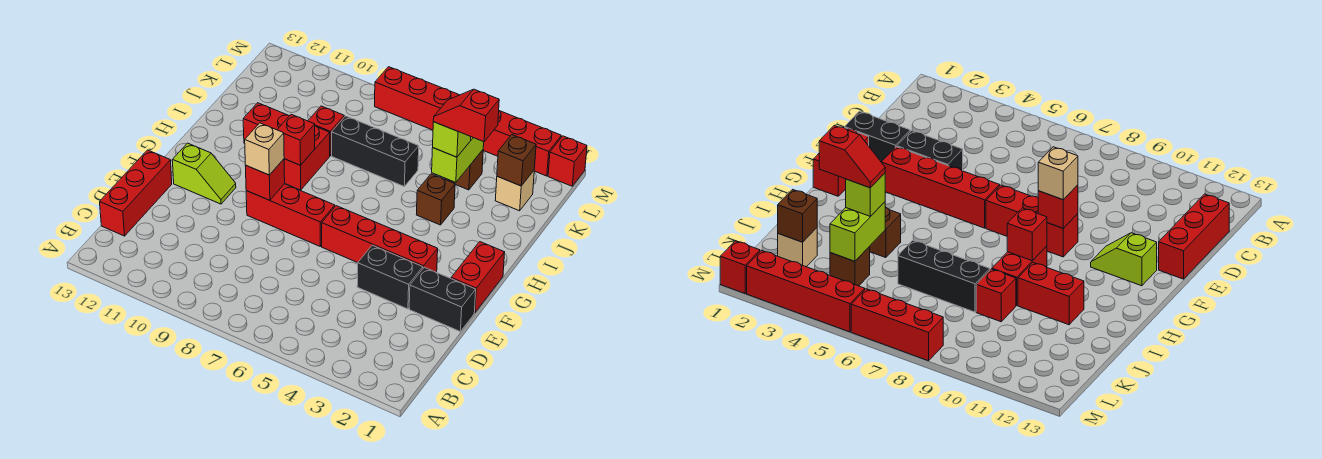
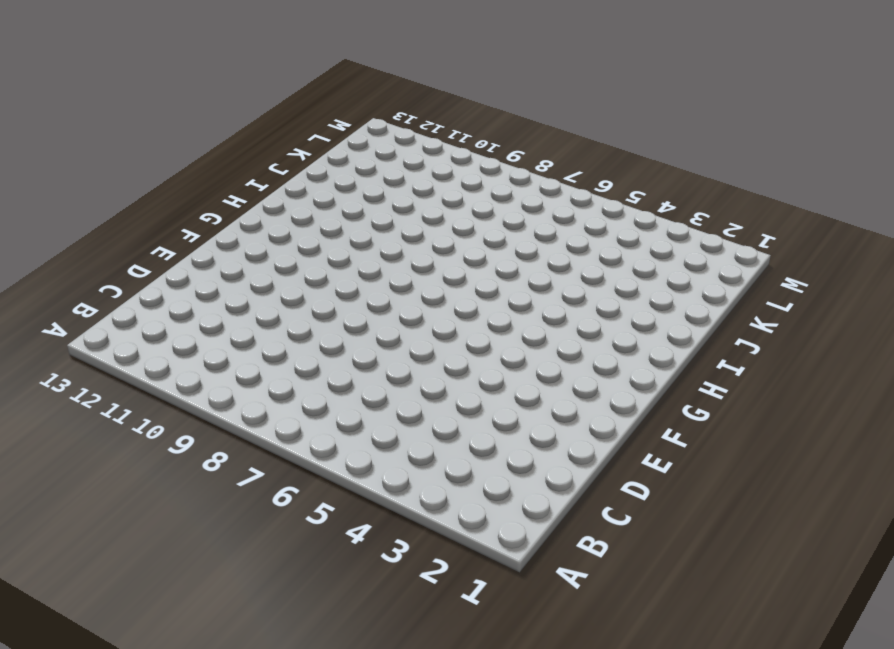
none -> red brick C13:E13 level 1
none -> black brick E1:E2 level 1
none -> black brick E3:E4 level 1

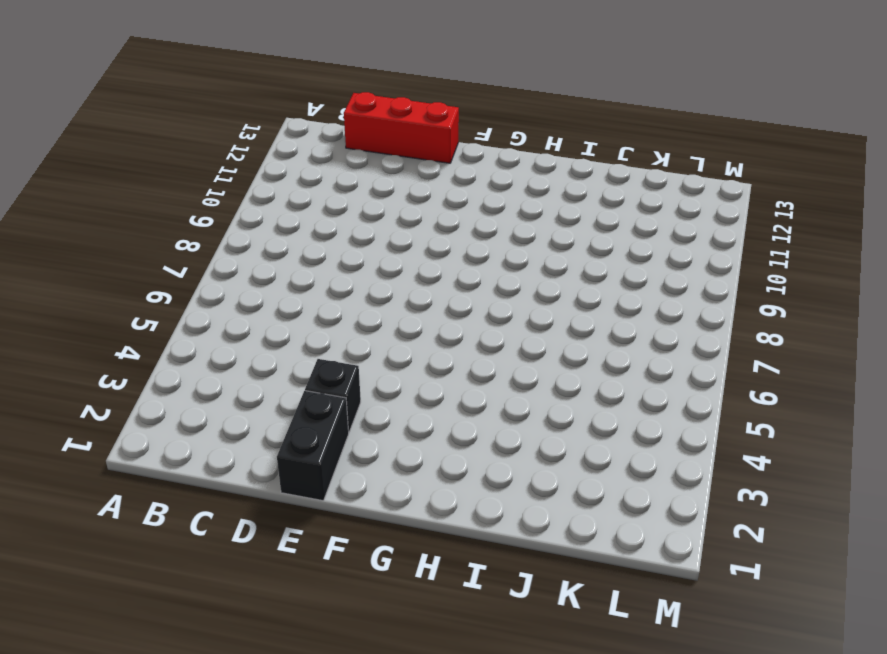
black brick E3 level 1 -> black brick E3:E4 level 1
none -> red brick F1:G1 level 1
none -> red brick F3:F6 level 1
none -> red brick F7:F9 level 1

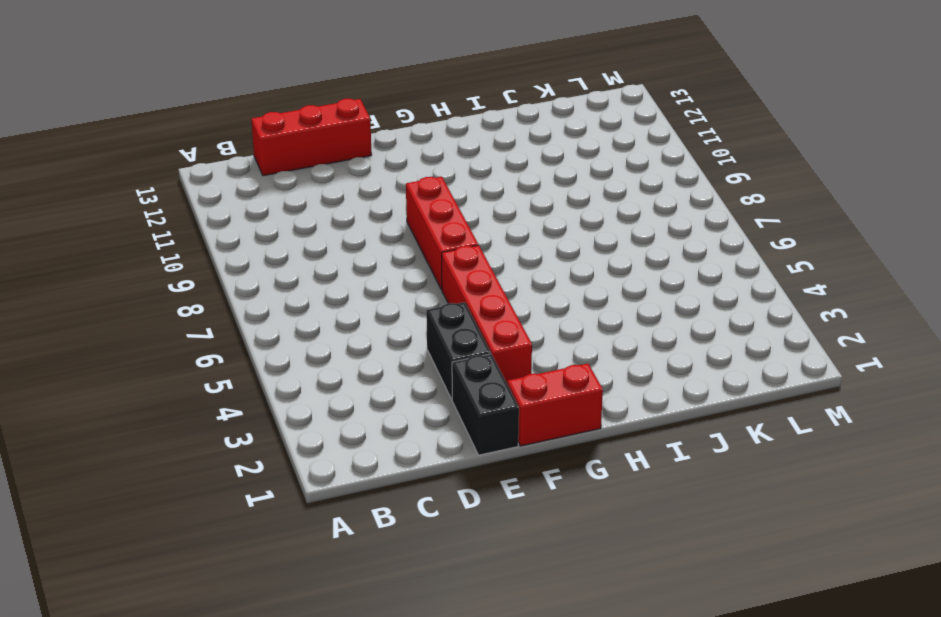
none -> lime slope F11:F12 level 1 top 12
none -> red brick H9:I9 level 1
none -> brown brick I4 level 1

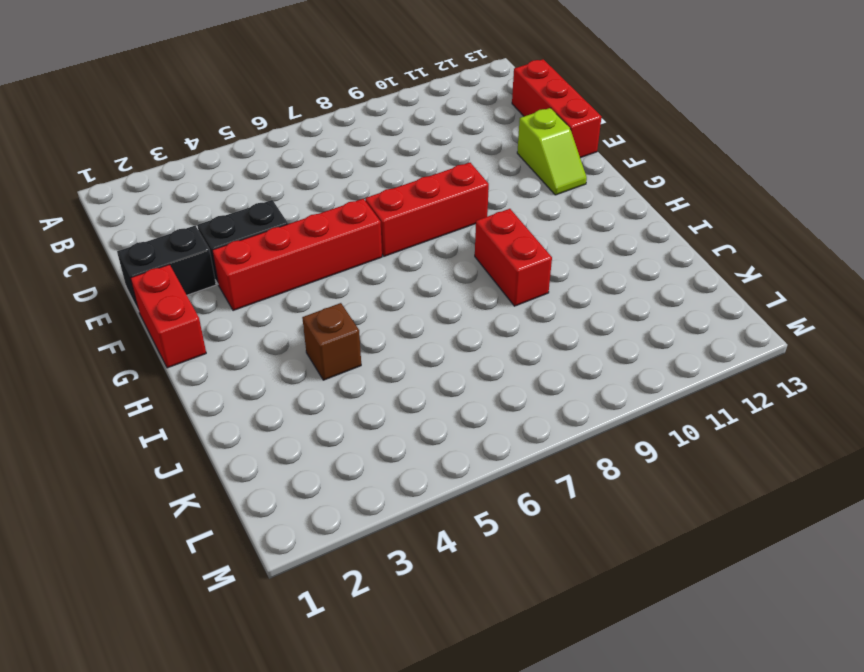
lime slope E12:F12 level 1 top E -> lime slope F11:F12 level 1 top 12
none -> red brick I10:I11 level 1
none -> black brick J6:J8 level 1
none -> red brick J9 level 1

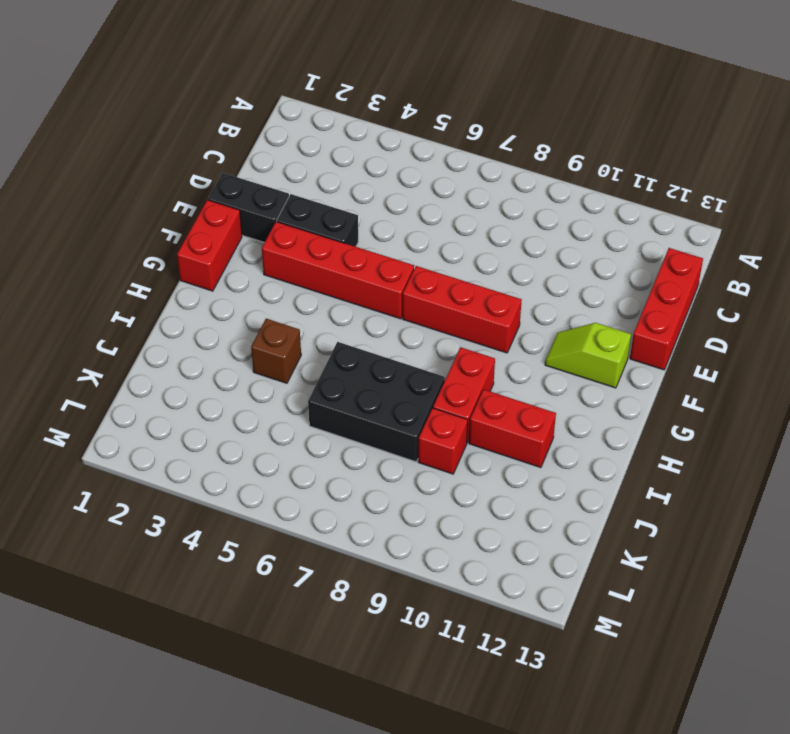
black brick I6:J8 level 1 -> black brick J6:J8 level 1
none -> tan brick K2 level 1
none -> brown brick K4 level 1
none -> red brick M1 level 1

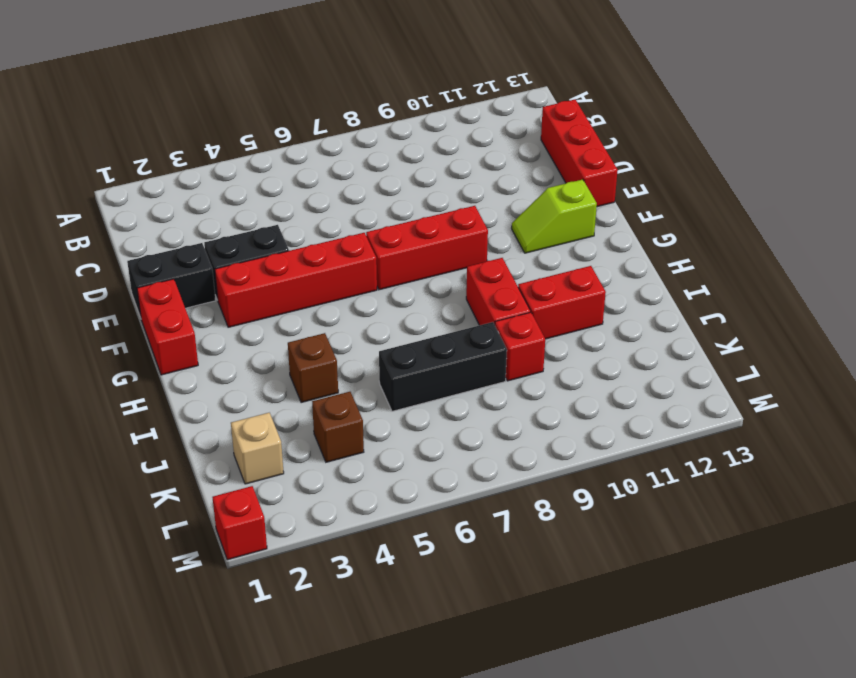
none -> red brick M2:M5 level 1
none -> red brick M6:M8 level 1
none -> red brick F9 level 2

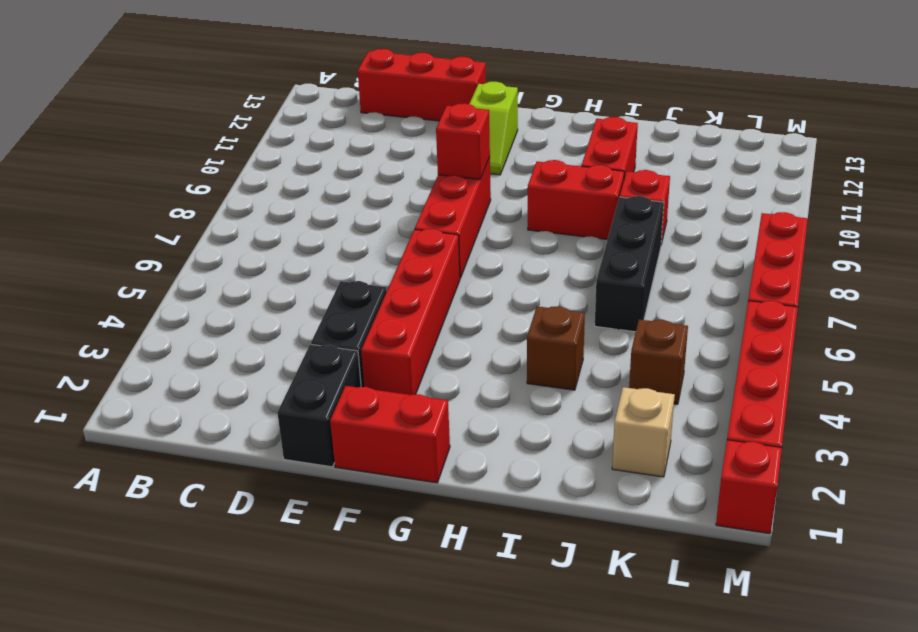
none -> red brick H9 level 2
none -> lime brick J4:K4 level 2
none -> brown brick K2 level 2

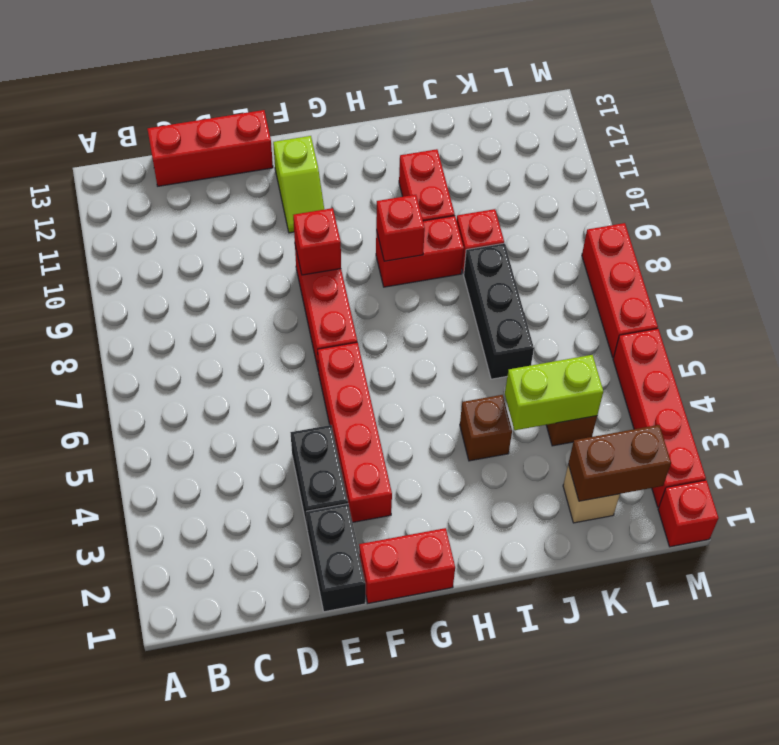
brown brick K2:L2 level 2 -> brown brick K2 level 2
none -> tan brick F9 level 3
none -> lime brick J4 level 3
none -> red slope J3:J4 level 4 top 3

